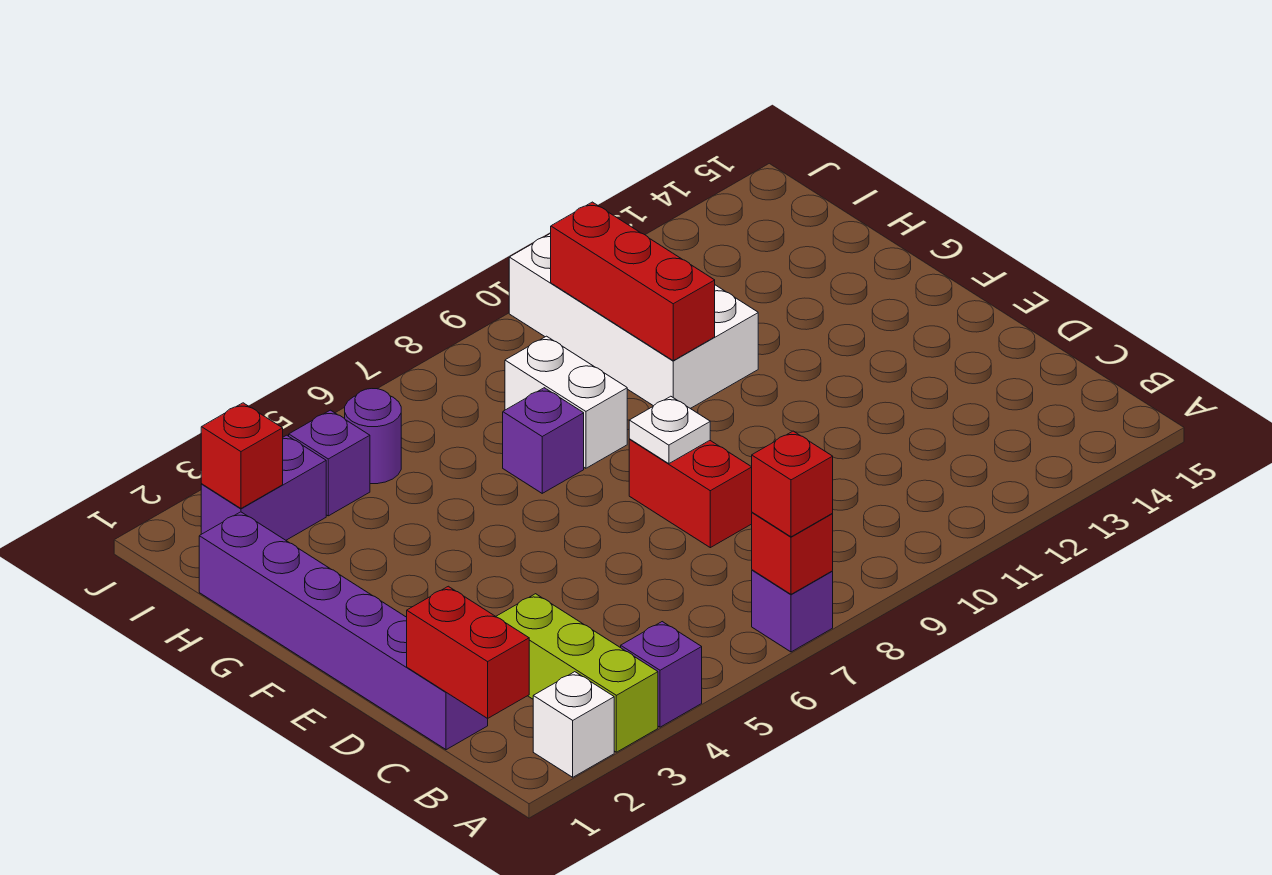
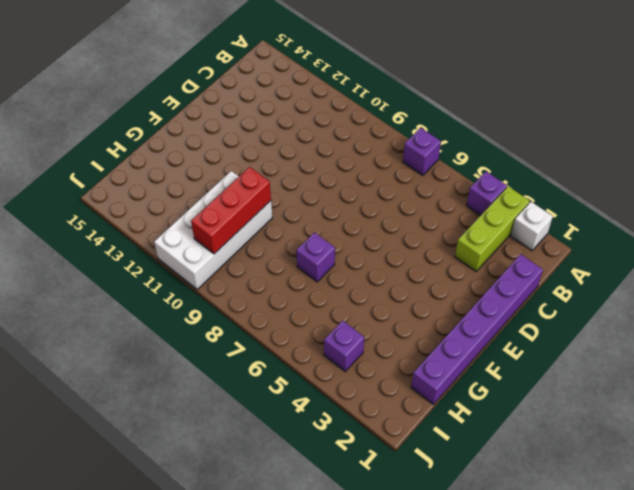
none -> red brick D8:E8 level 1
none -> white brick G8:H8 level 1
none -> purple brick I2:I3 level 1

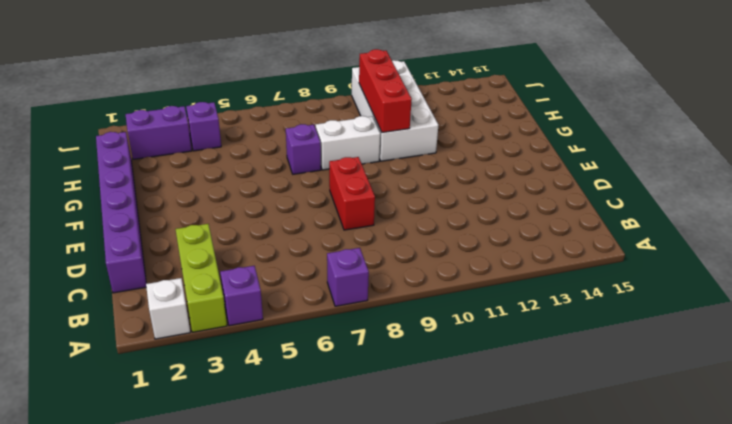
white brick G8:G9 level 1 -> white brick G8:H8 level 1
none -> purple round brick I5 level 1
none -> red brick A7 level 2
none -> red brick B1:C1 level 2

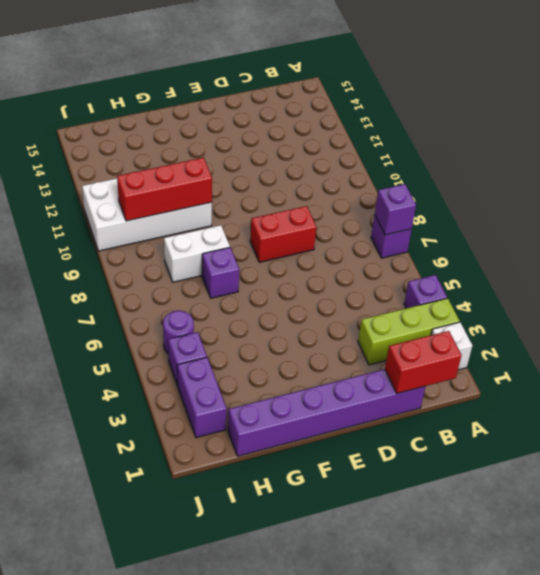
purple brick A7 level 2 -> red brick A7 level 2
none -> white plate E8 level 2
none -> red brick I2 level 2
none -> red brick A7 level 3

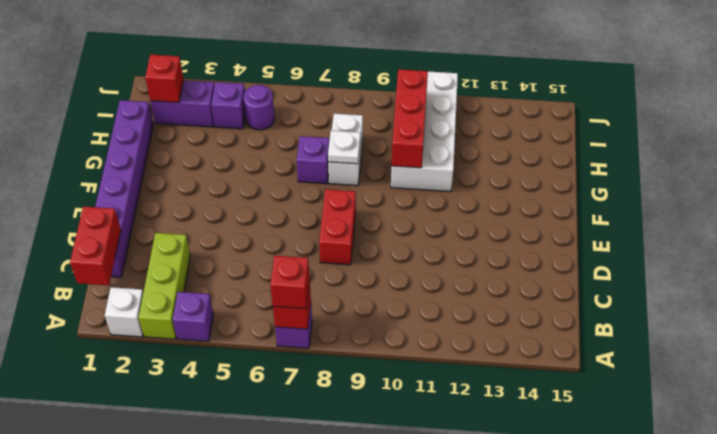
white plate G8 level 2 -> white plate E8 level 2

